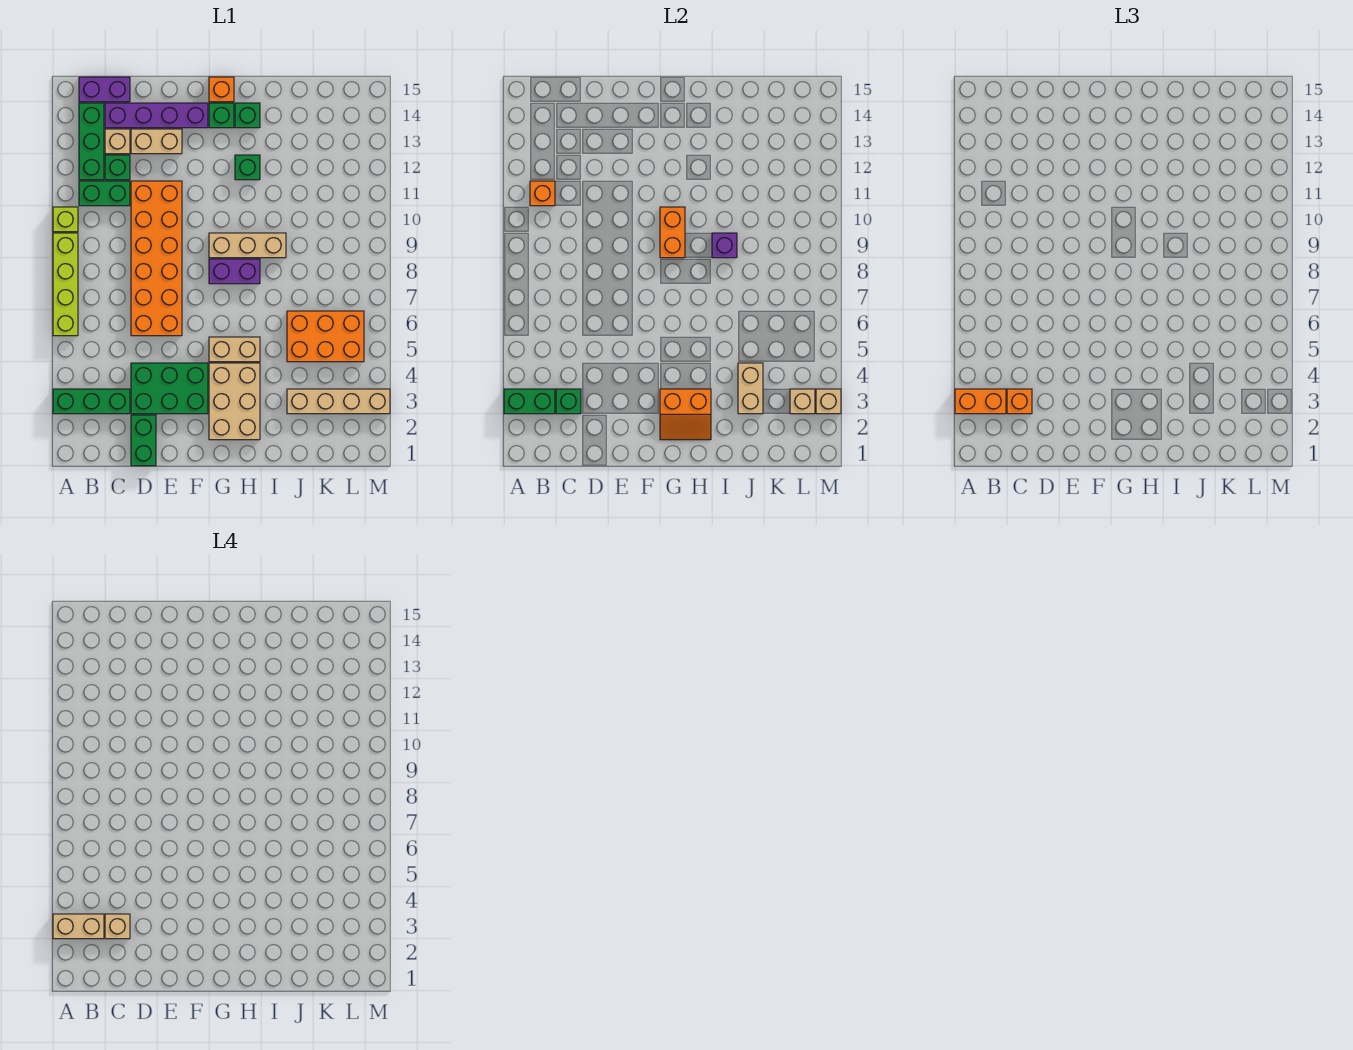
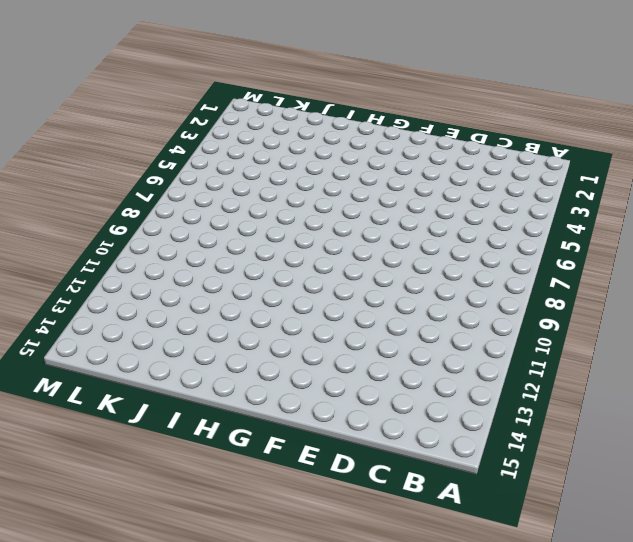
none -> green brick A3:C3 level 1
none -> lime brick A6:A9 level 1
none -> lime brick A10 level 1
none -> green brick B11:C11 level 1

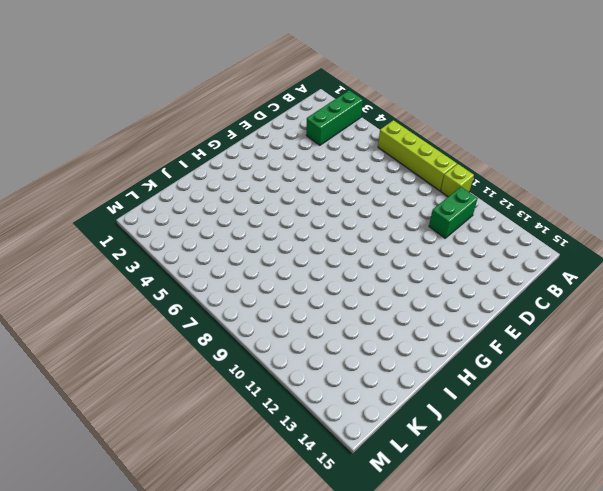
none -> green brick B12:B14 level 1
none -> purple brick B15:C15 level 1
none -> green brick C12 level 1
none -> tan brick C13 level 1

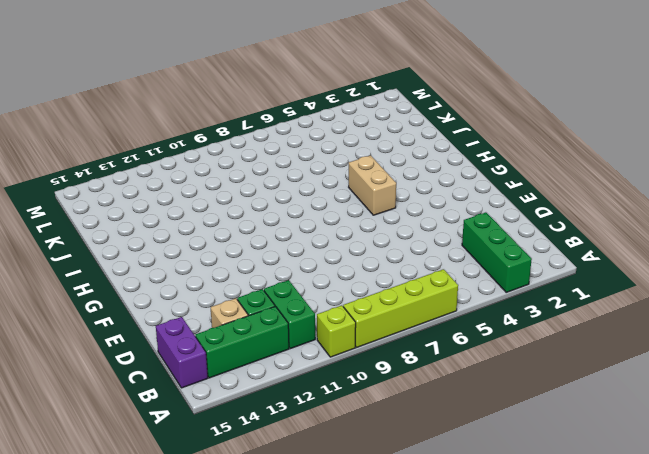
none -> purple brick C14:F14 level 1
none -> green brick D1:D2 level 1
none -> green brick D3:F4 level 1
none -> orange brick D6:E11 level 1

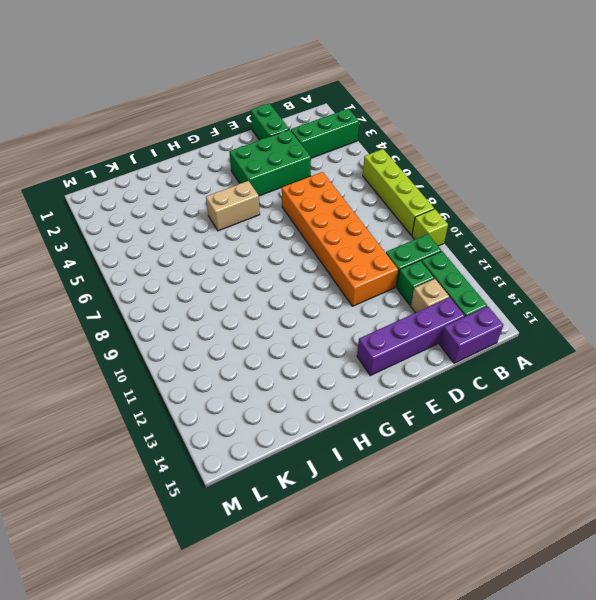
none -> tan brick D13:E13 level 1
none -> tan brick G2:H4 level 1
none -> purple brick G8:H8 level 1
none -> tan brick G9:I9 level 1

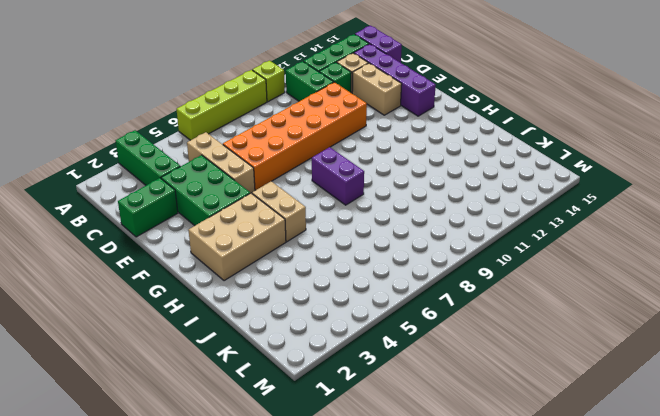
tan brick C5:E5 level 1 -> tan brick G9:I9 level 1
none -> green brick G14 level 1
none -> orange brick G15 level 1
none -> green brick H12 level 1
none -> green brick H14 level 1

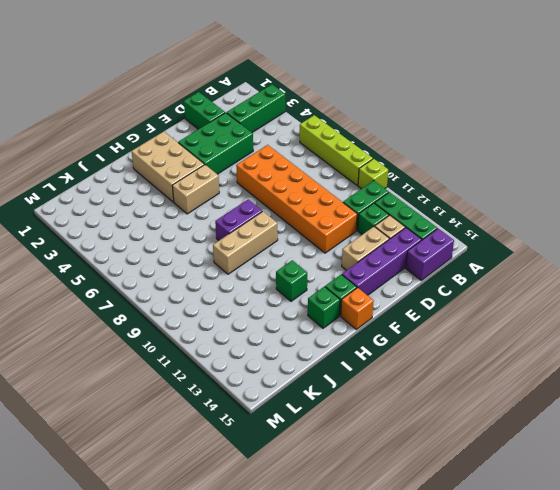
none -> tan brick J3:M3 level 1
none -> orange brick J5:L6 level 1
none -> green brick A3:B3 level 2
none -> orange brick B11 level 2

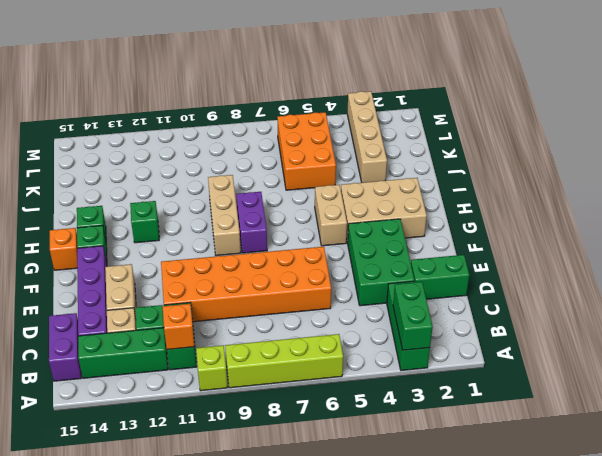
none -> green brick C3 level 2
none -> orange slope G2:H3 level 2 top 3
none -> orange brick G9:G10 level 2
none -> purple brick I9 level 2

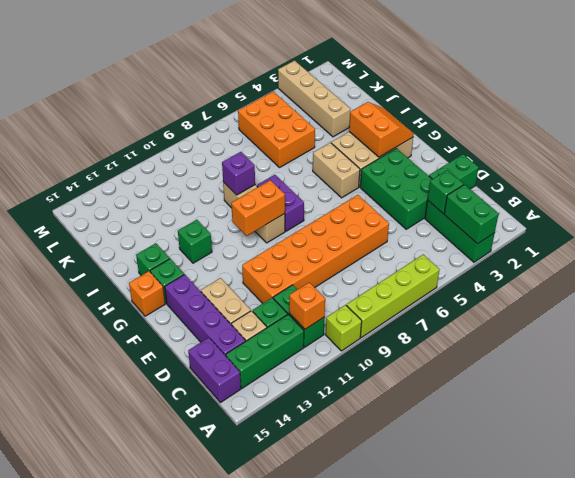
none -> tan brick J3:J4 level 2
none -> tan brick L3 level 2
none -> tan brick M3 level 2
none -> orange brick A3:B3 level 3

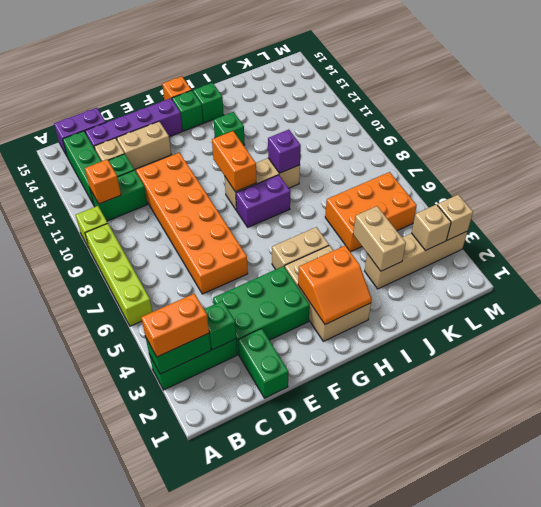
none -> orange brick C3 level 3
none -> tan brick A3:B3 level 4
none -> tan brick C3 level 4

